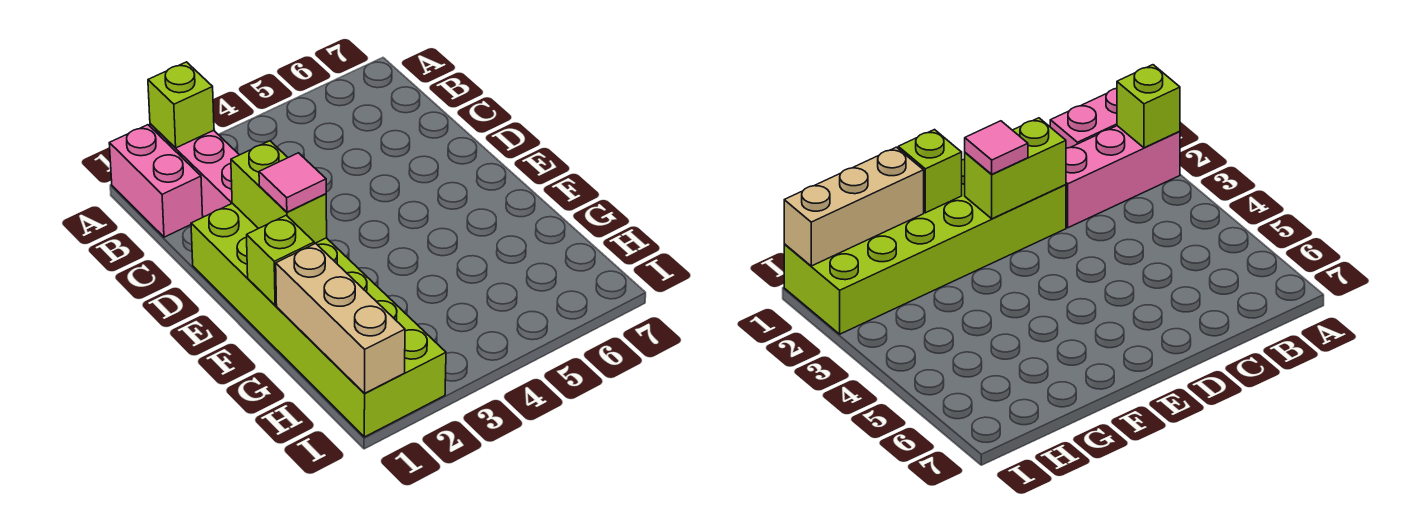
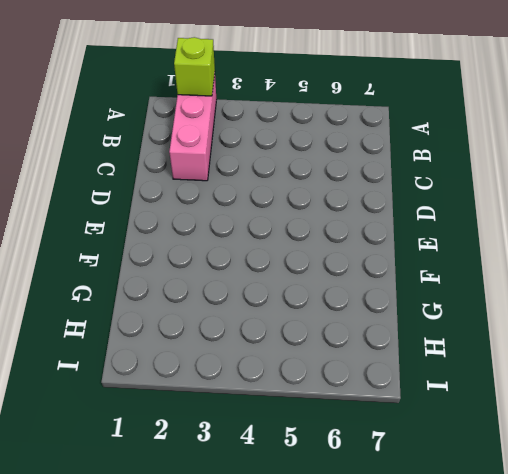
none -> pink brick A1:B1 level 1
none -> lime brick D1:I2 level 1

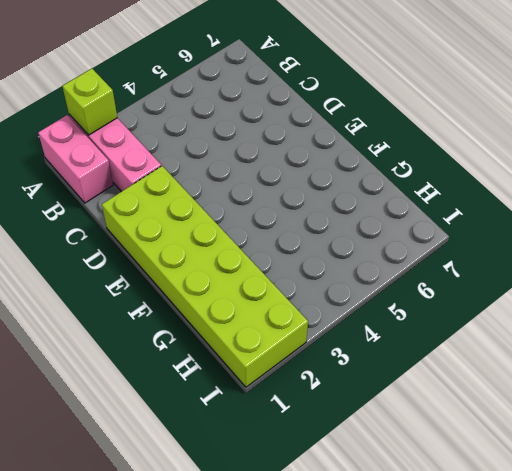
none -> lime brick D2:E2 level 2
none -> lime brick F1 level 2

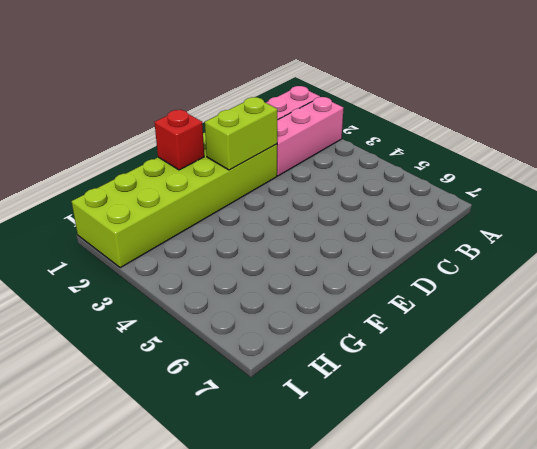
red brick F1 level 2 -> lime brick F1 level 2
none -> lime brick A2 level 2
none -> tan brick G1:I1 level 2

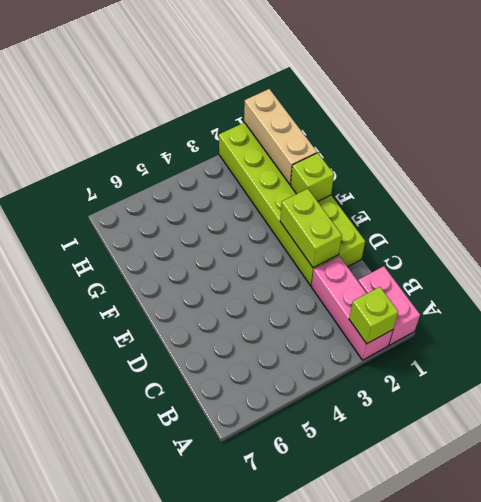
none -> pink tile E2 level 3

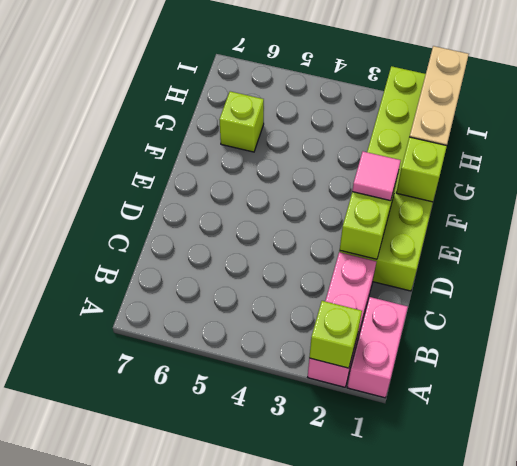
lime brick G6 level 1 -> none

